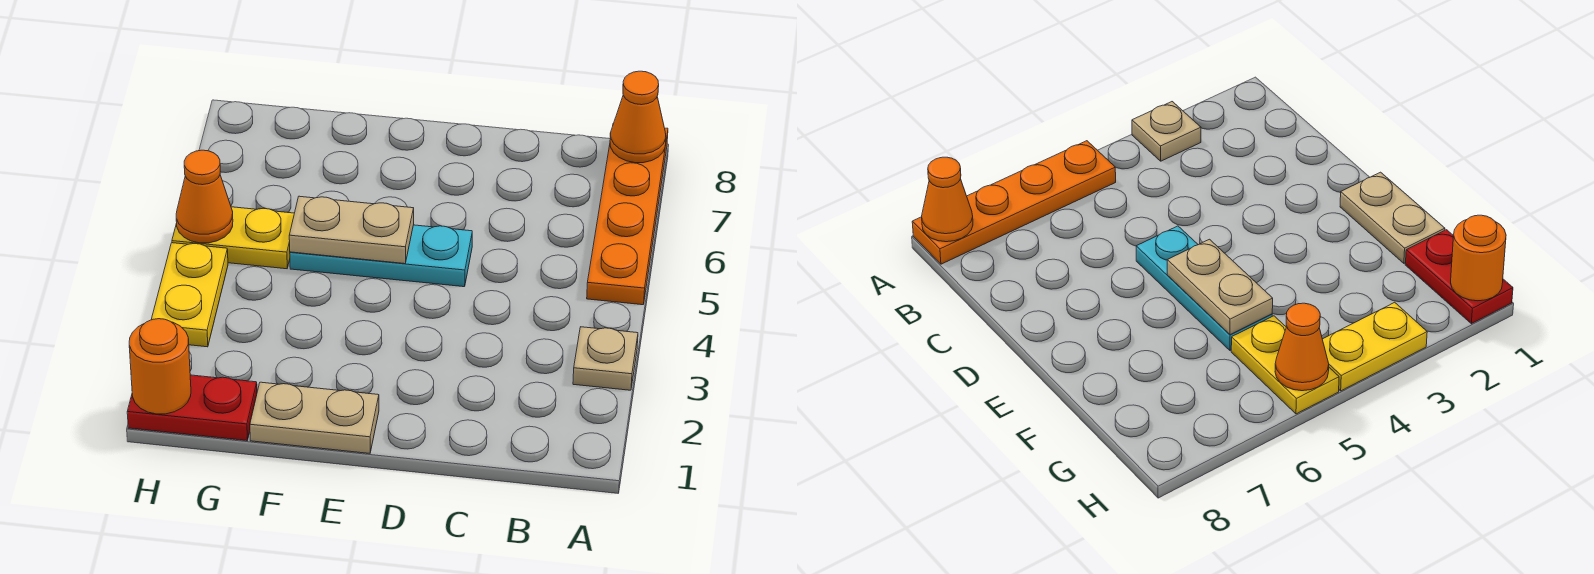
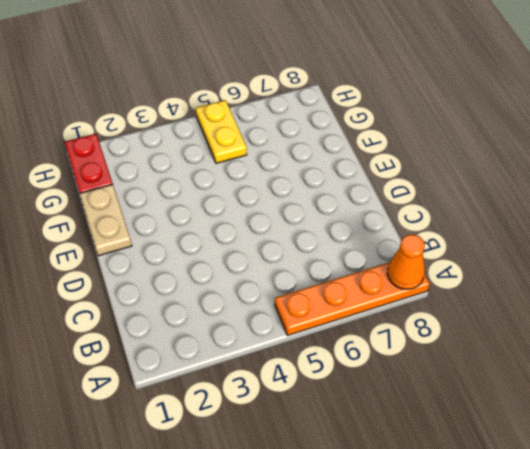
none -> tan plate A3 level 1
none -> cyan plate D5:F5 level 1

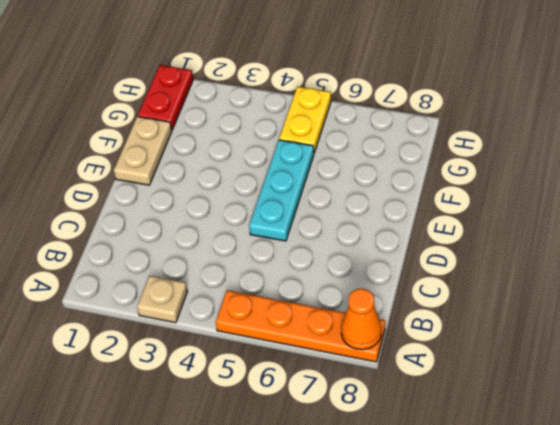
none -> yellow plate H3:H4 level 1
none -> tan plate E5:F5 level 2

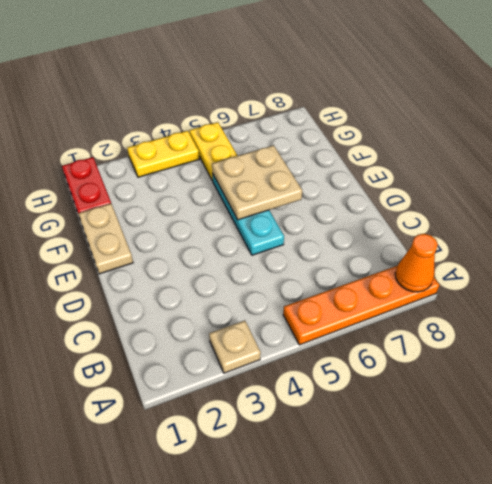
tan plate E5:F6 level 2 -> tan plate E5:F5 level 2
none -> orange round brick H1 level 2
none -> orange cone H5 level 2

